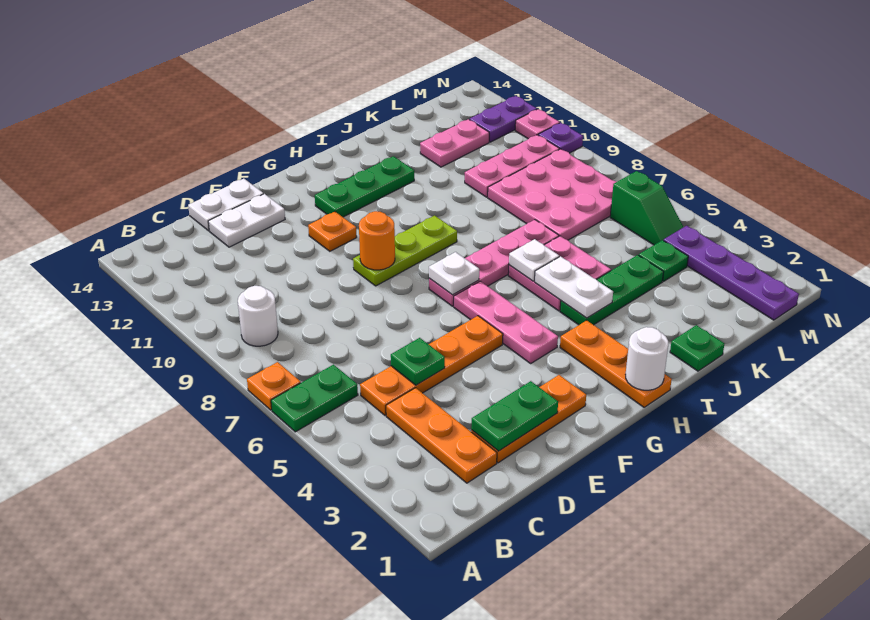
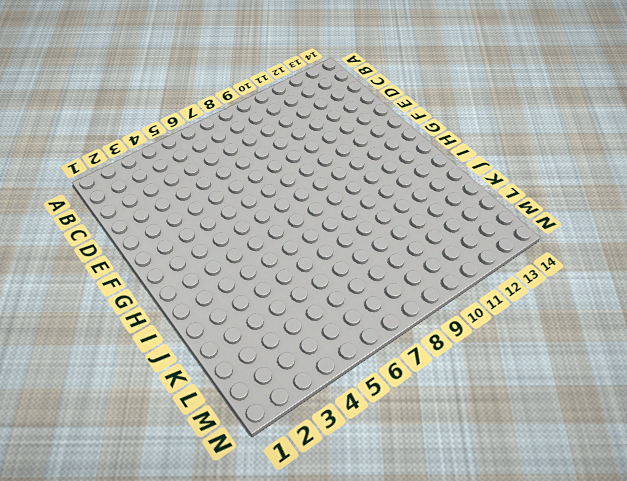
none -> green plate A6:B6 level 1
none -> orange plate A7 level 1
none -> white round brick B9 level 1
none -> orange plate C2:C4 level 1

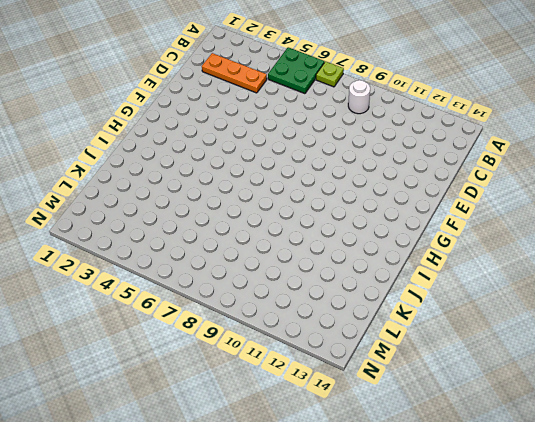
green plate A5:B6 level 1 -> green plate A6:B6 level 1
lime plate A7 level 1 -> orange plate A7 level 1
none -> orange plate C5:F5 level 1
none -> orange plate D2:F2 level 1
none -> white plate D13:E13 level 1
none -> white plate D14:E14 level 1

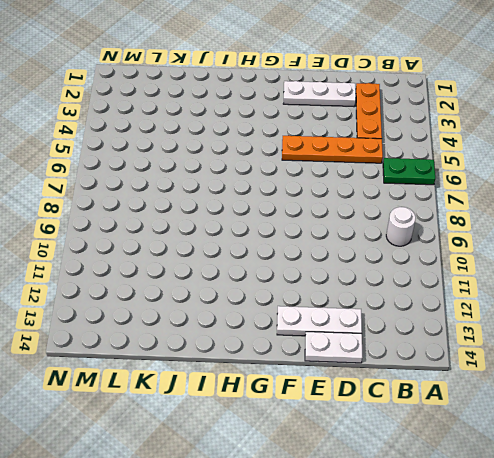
white plate D2:F2 level 1 -> orange plate D2:F2 level 1
white plate D13:F13 level 1 -> white plate D13:E13 level 1
none -> orange plate A7 level 1
none -> lime plate F9:H9 level 1
none -> orange plate F11 level 1
none -> pink plate G4:G6 level 1

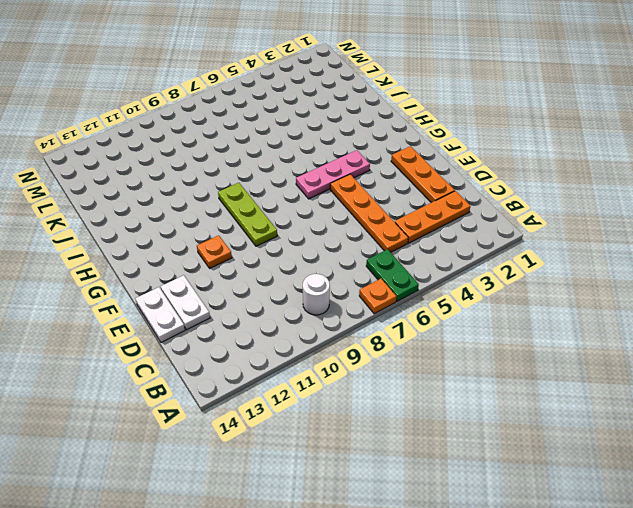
none -> pink plate G7:J7 level 1
none -> green plate G12:I12 level 1
none -> orange plate H1:H3 level 1
none -> green plate I4:K4 level 1

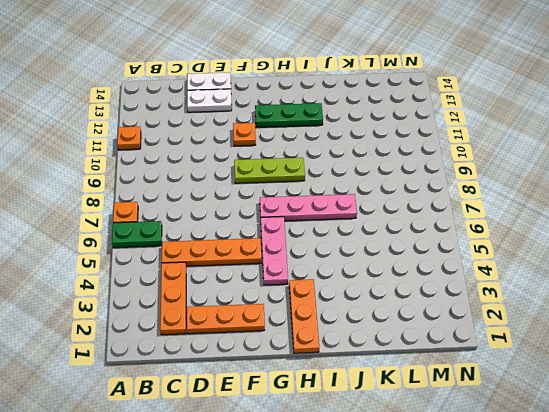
orange plate A11 level 1 -> none
none -> white round brick B9 level 1
none -> green plate I4:K4 level 1
none -> pink plate I5:J6 level 1
none -> green plate J1 level 1

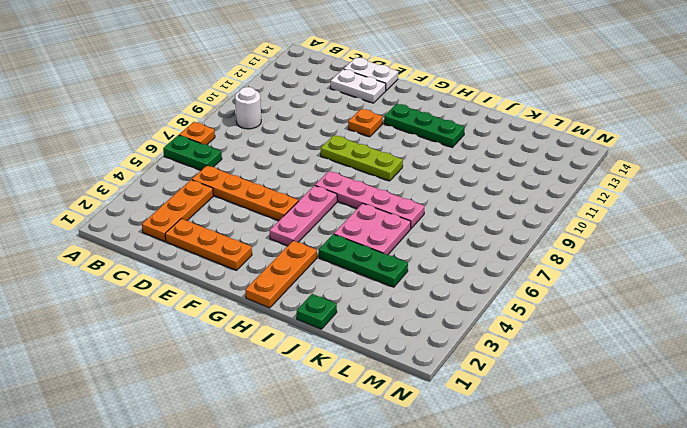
none -> pink plate K7:M9 level 1
none -> pink plate K10:M10 level 1
none -> pink plate K12:L12 level 1
none -> green plate L4 level 1

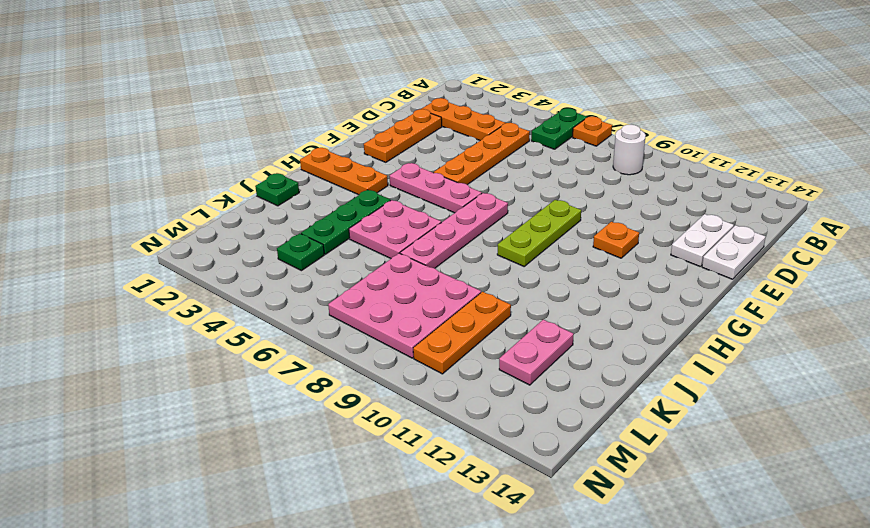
orange plate K10:M10 level 1 -> pink plate K10:M10 level 1
none -> green plate G12:I12 level 1
none -> purple plate M1:M4 level 1
none -> green slope M5:M6 level 1 top 6
none -> purple plate M12:N12 level 1

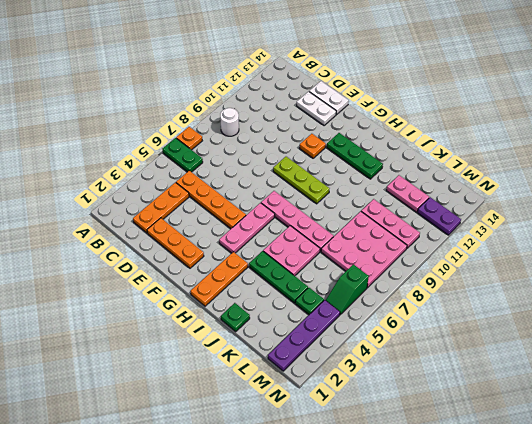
none -> purple plate N10 level 1
none -> pink plate N11 level 1
none -> green plate D2:E2 level 2
none -> green plate D5 level 2

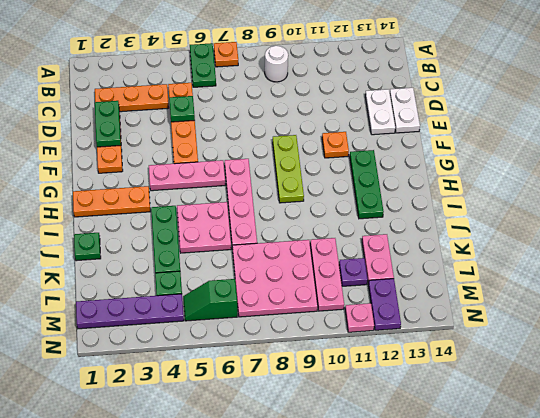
purple plate L11 level 1 -> purple plate N10 level 1
none -> orange round brick F9 level 2
none -> white plate G7 level 2
none -> white round brick H1 level 2
none -> white plate I4:I5 level 2

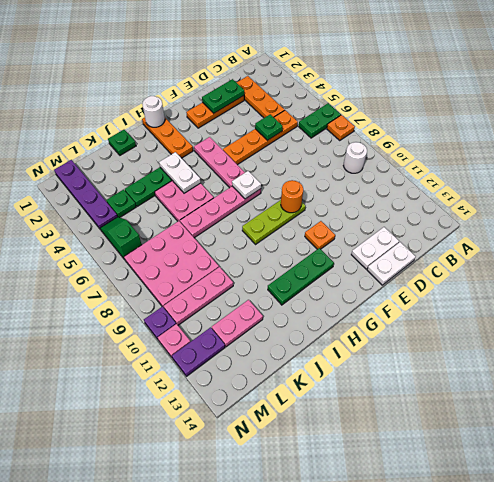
none -> white plate I6 level 2

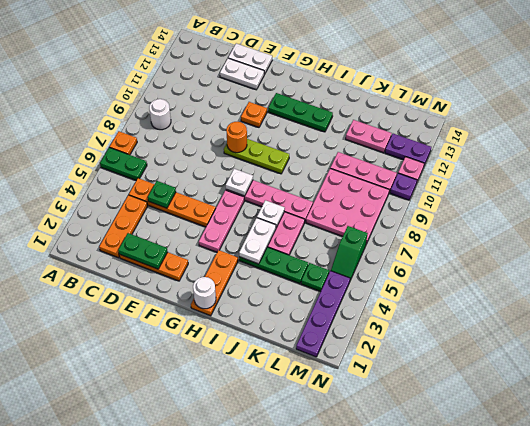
none -> green plate J1 level 1

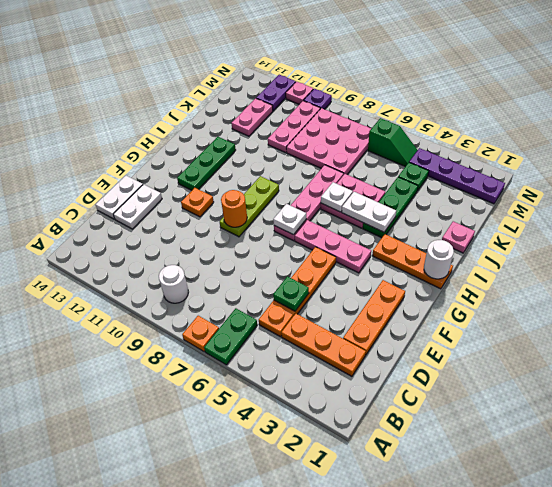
pink plate J1 level 1 -> green plate J1 level 1
none -> green plate D2:E2 level 2

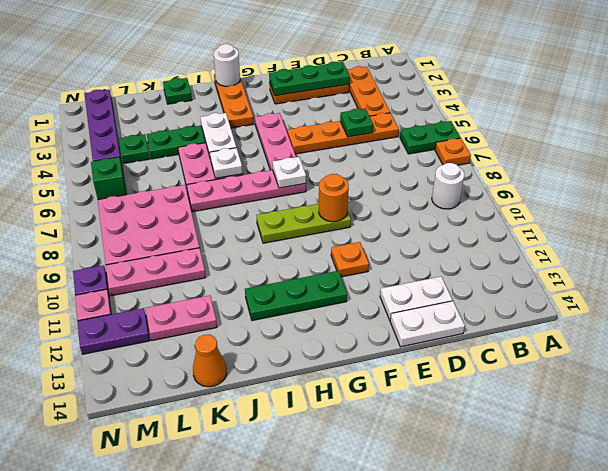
green plate D2:F2 level 2 -> green plate D2:E2 level 2
orange cone K14 level 1 -> none

